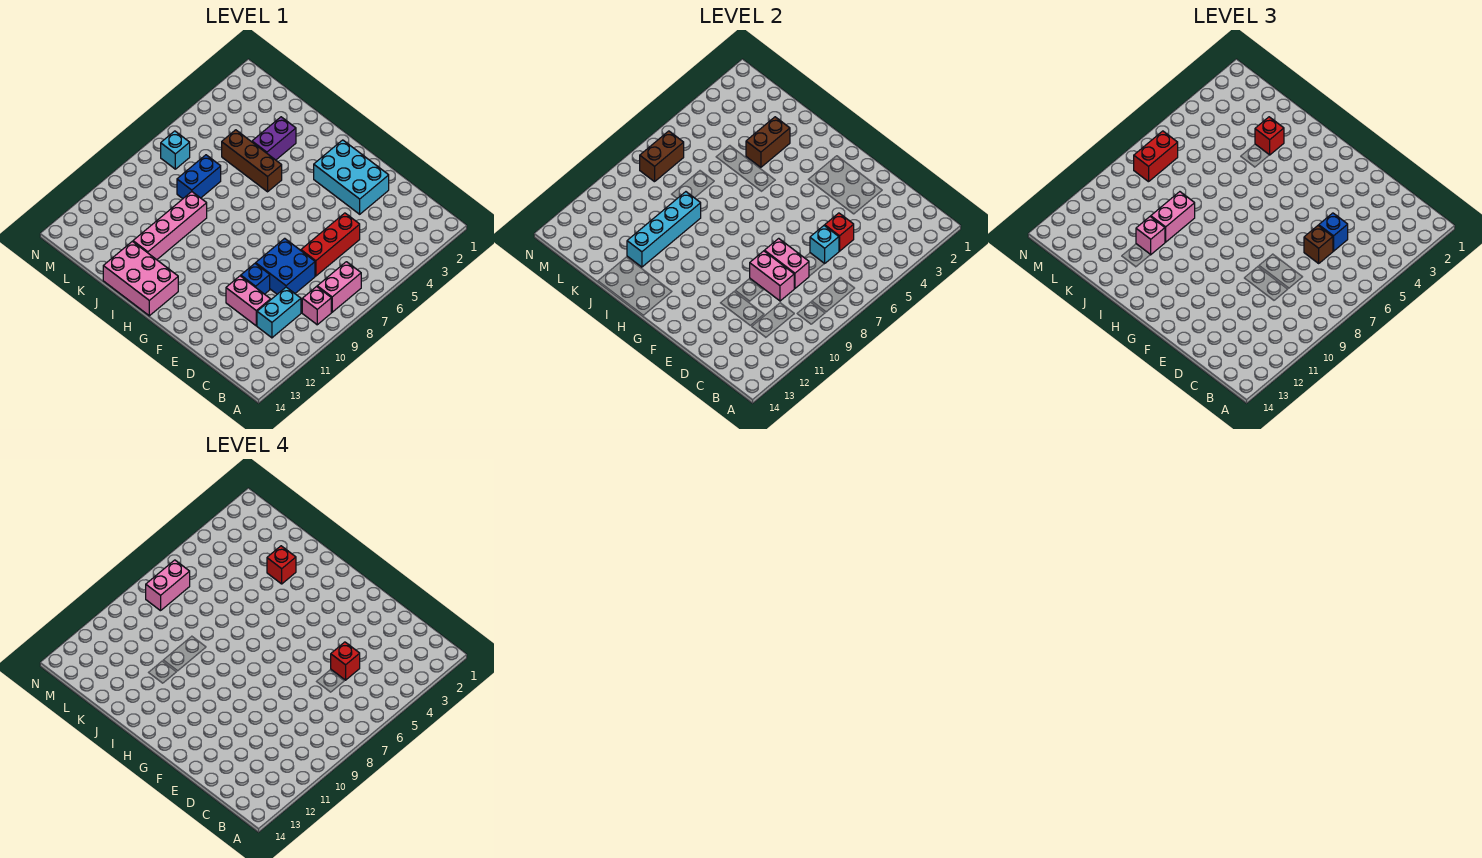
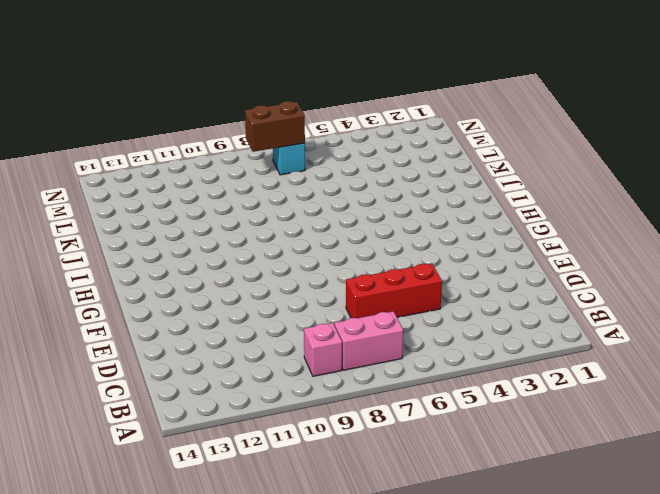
none -> cyan brick C10:C11 level 1
none -> blue brick D8:E9 level 1
none -> pink brick D11:E11 level 1
none -> cyan brick E2:G3 level 1

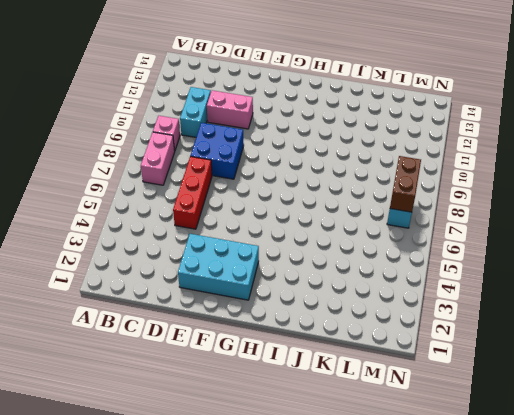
none -> blue brick E10 level 1
none -> pink brick H13:J14 level 1
none -> brown brick I5:K5 level 1
none -> purple brick J3:J4 level 1

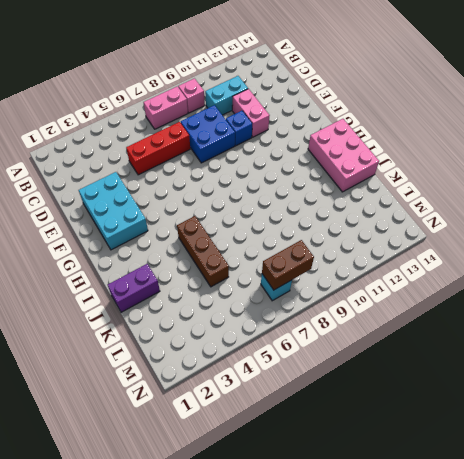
purple brick J1:J2 level 1 -> purple brick J3:J4 level 1
none -> pink brick J9:J12 level 1
none -> blue brick K7:K8 level 1
none -> red brick D5 level 2
none -> cyan brick D6 level 2

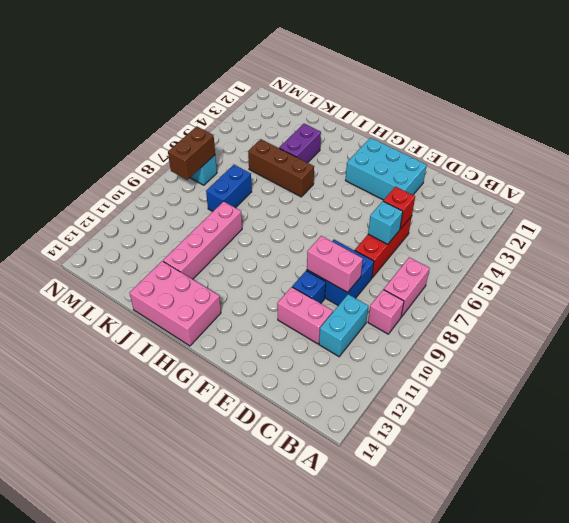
none -> pink brick D8:E8 level 2
none -> brown brick J3:J4 level 2
none -> cyan brick J9:J12 level 2
none -> blue brick D5 level 3

